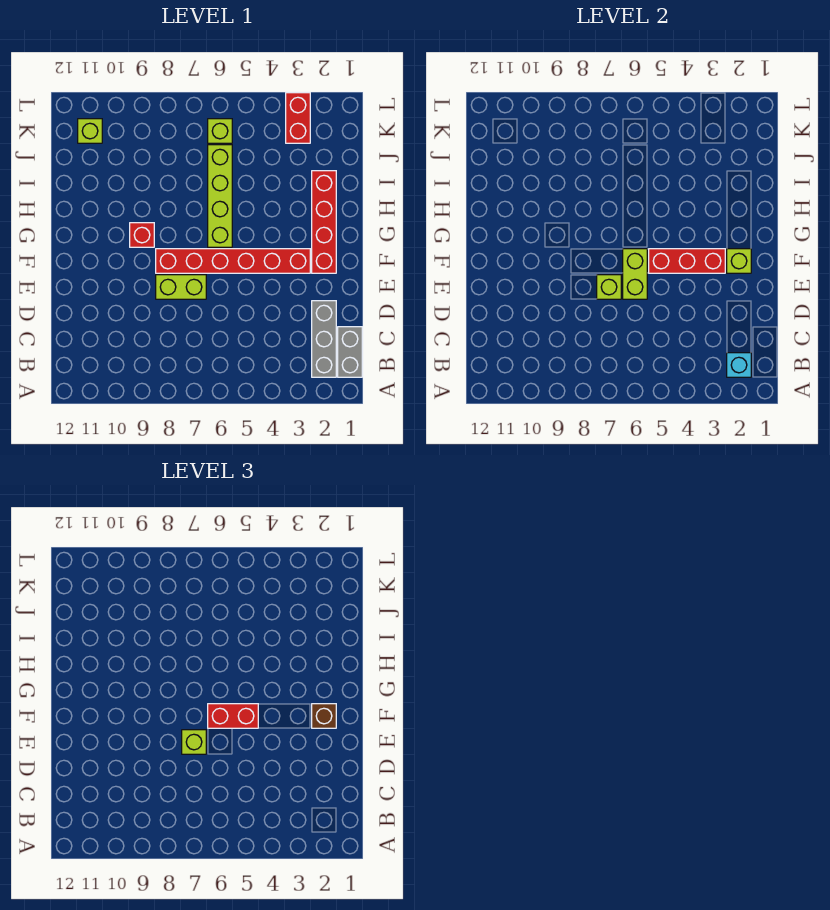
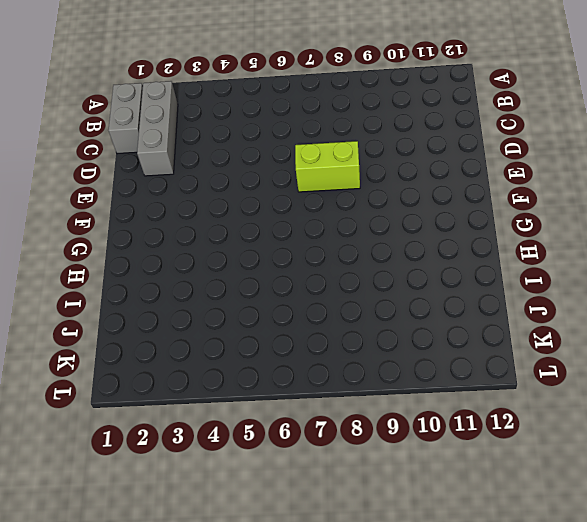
none -> red brick F2:I2 level 1
none -> red brick F3:F8 level 1
none -> lime brick G6:J6 level 1

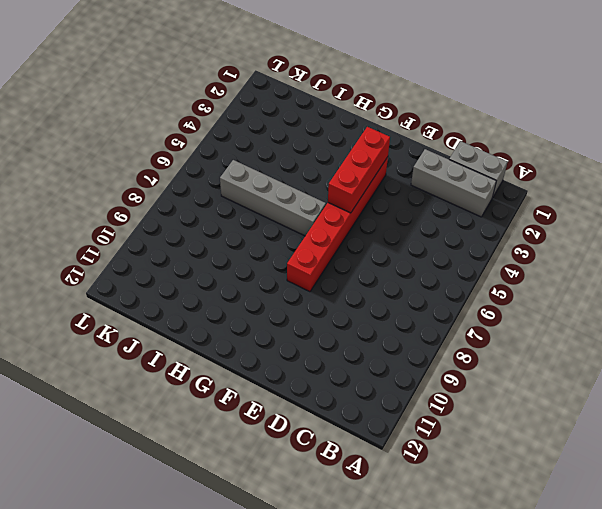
grey brick G6:J6 level 1 -> lime brick G6:J6 level 1
none -> lime brick E7:E8 level 1
none -> red brick F2:I2 level 1
none -> red brick G9 level 1

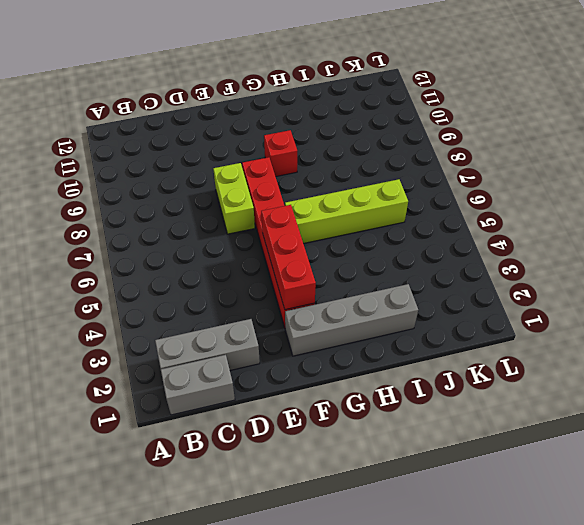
grey brick F2:I2 level 1 -> red brick F2:I2 level 1
none -> red brick K3:L3 level 1
none -> lime brick K6 level 1
none -> lime brick K11 level 1

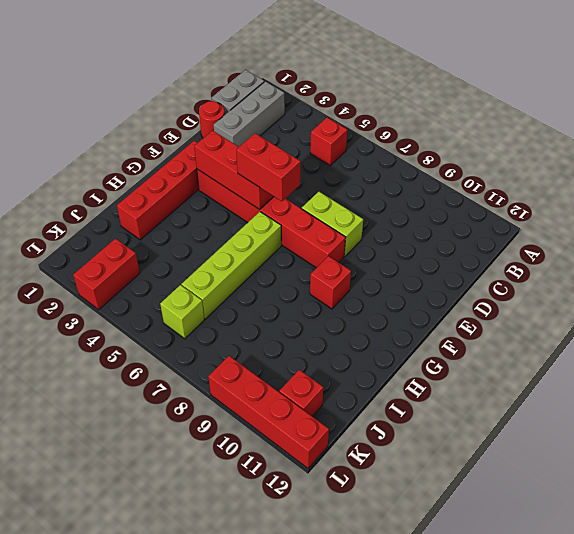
red brick B5 level 1 -> none
red round brick D1 level 1 -> none
red brick K11 level 1 -> lime brick K11 level 1
red brick L9:L12 level 1 -> none
none -> cyan brick B2 level 2
none -> lime brick E6:F6 level 2
none -> lime brick E7 level 2

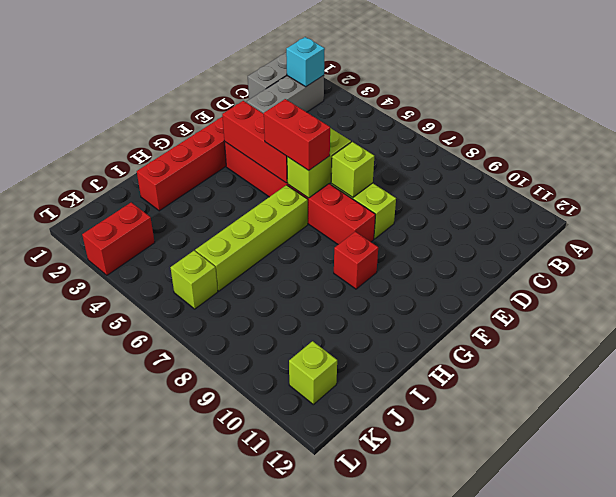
none -> lime brick F2 level 2
none -> lime brick E7 level 3
none -> brown brick F2 level 3

